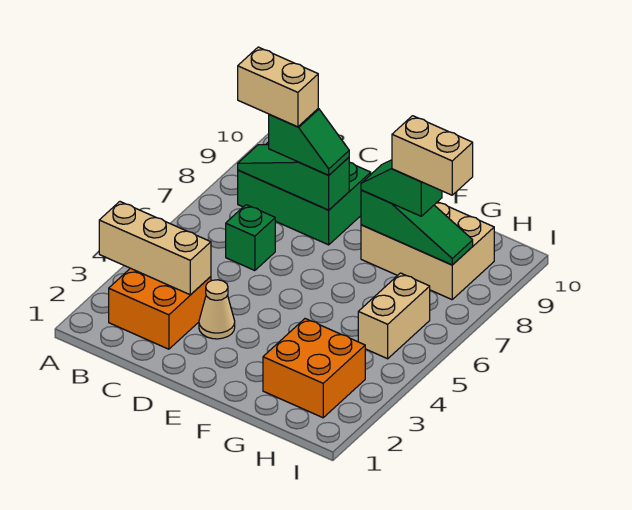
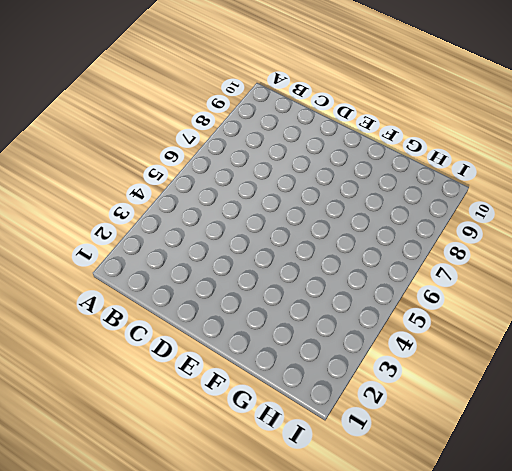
none -> orange brick B2:C3 level 1
none -> green brick B8:D9 level 1
none -> green brick C6 level 1

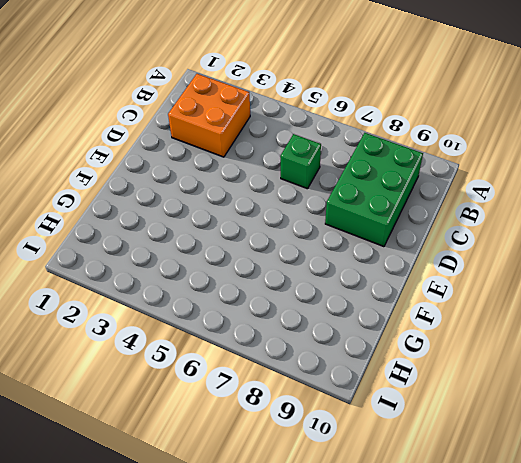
none -> tan cone D3 level 1
none -> tan brick F8:H9 level 1
none -> orange brick G2:H3 level 1

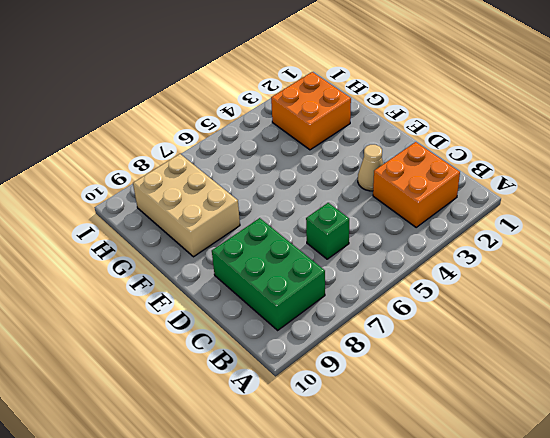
none -> tan brick H5:H6 level 1
none -> tan brick A3:C3 level 2
none -> green slope B8:D8 level 2 top D

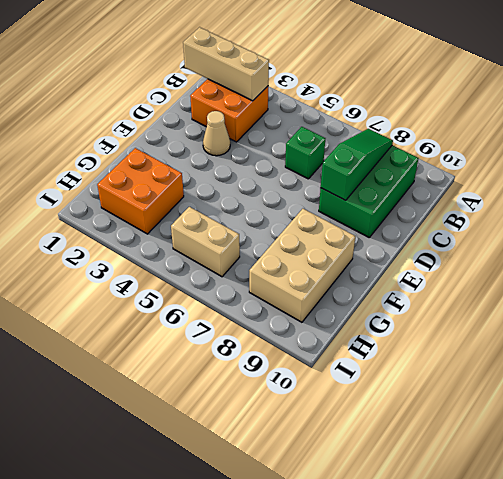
tan brick B1:B3 level 2 -> tan brick A3:C3 level 2
none -> green slope F8:H8 level 2 top F
none -> green slope C8:D8 level 3 top C
none -> green slope F8:G8 level 3 top G

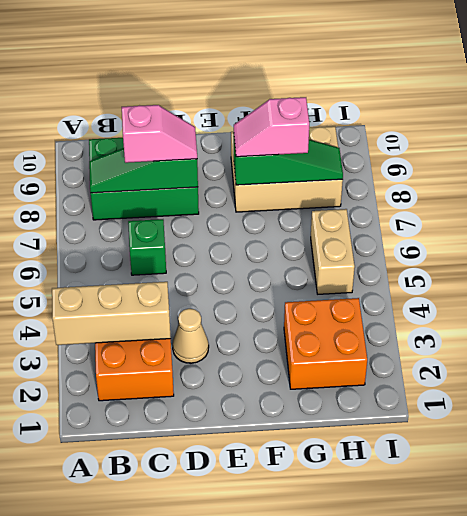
pink slope C8:D8 level 3 top C -> green slope C8:D8 level 3 top C
pink slope F8:G8 level 3 top G -> green slope F8:G8 level 3 top G
none -> tan brick B8:C8 level 4
none -> tan brick G8:H8 level 4

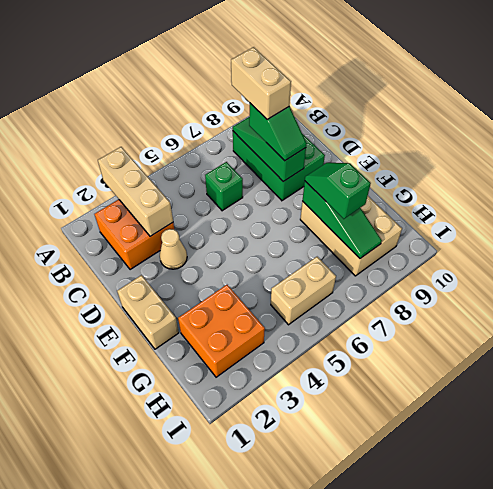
tan brick E1:F1 level 1 -> tan brick G8:H8 level 4

